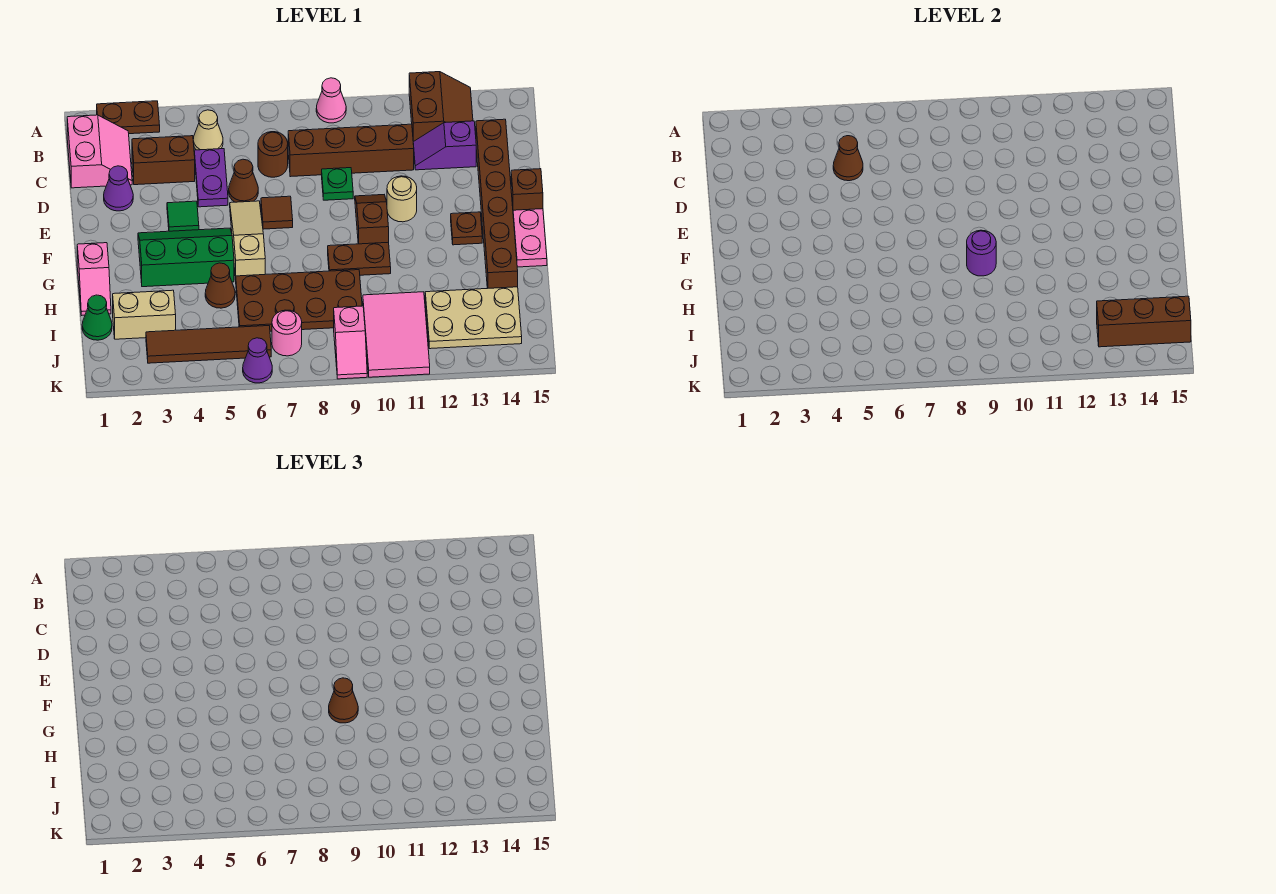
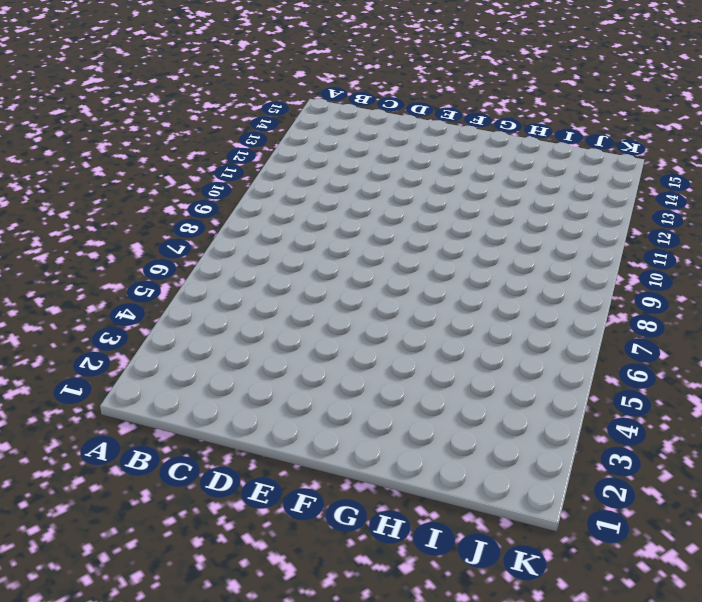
none -> brown plate A2:A3 level 1
none -> pink cone A9 level 1
none -> brown slope A12:B13 level 1 top 12
none -> pink slope B1:C2 level 1 top 1

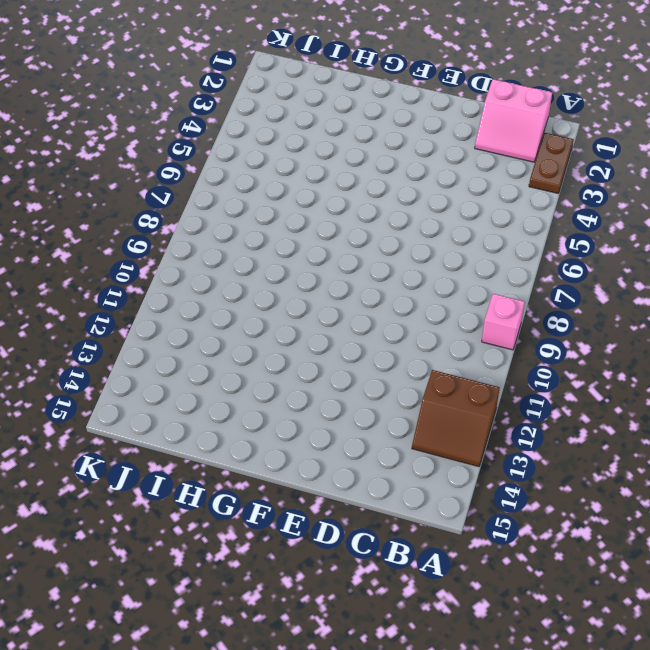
pink brick A9 level 1 -> pink cone A9 level 1
none -> tan cone B5 level 1
none -> brown brick C3:C4 level 1
none -> purple plate C5:D5 level 1
none -> brown round brick C7 level 1

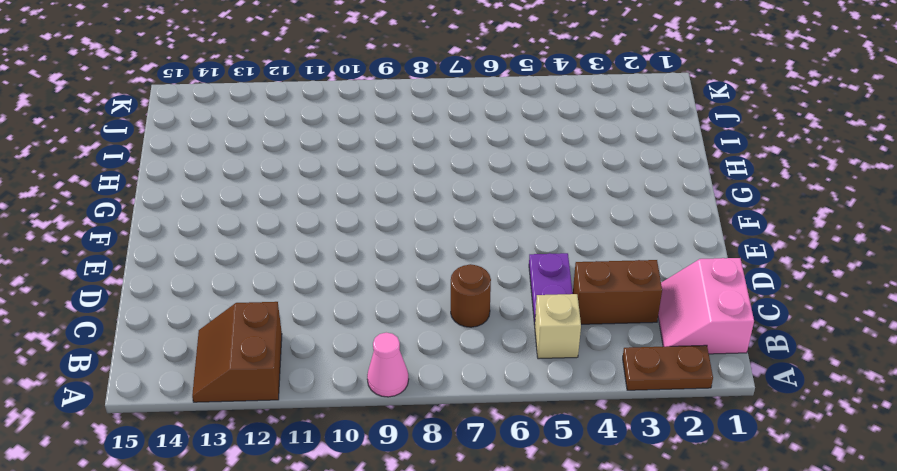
tan brick B5 level 1 -> tan cone B5 level 1
none -> brown brick C8:C11 level 1
none -> purple slope C12:C13 level 1 top 13
none -> brown brick C14:H14 level 1
none -> purple cone D2 level 1

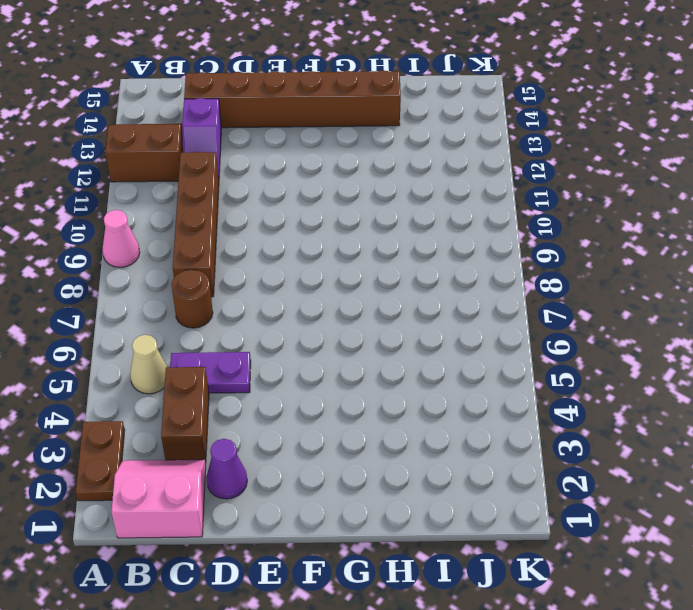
none -> brown cone D6 level 1
none -> green plate D9 level 1
none -> green tile E4 level 1
none -> tan slope E6:G6 level 1 top G

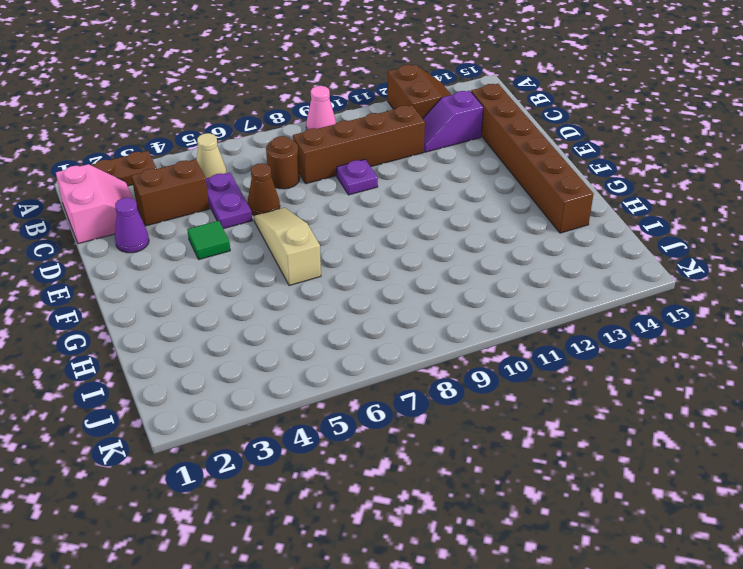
purple plate D9 level 1 -> green plate D9 level 1
none -> brown tile E7 level 1
none -> brown slope E10:F10 level 1 top F
none -> tan round brick E11 level 1
none -> brown brick E15 level 1

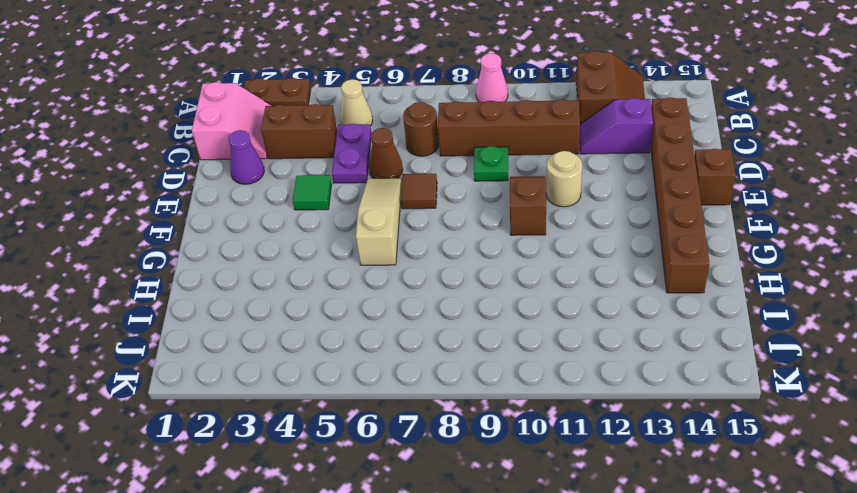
none -> green slope F3:G5 level 1 top G
none -> brown plate F13 level 1
none -> pink plate F15:G15 level 1
none -> pink slope G1:H1 level 1 top G

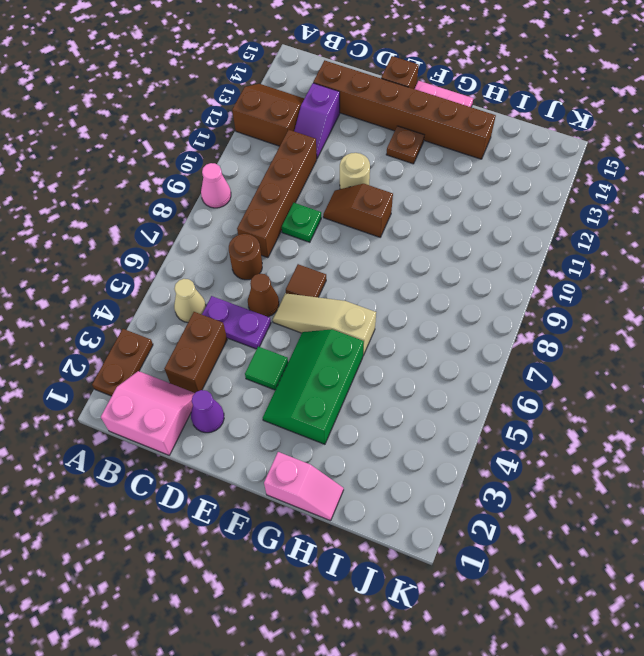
none -> brown plate G9:G10 level 1
none -> brown cone H5 level 1
none -> brown plate H6:I9 level 1
none -> green cone I1 level 1

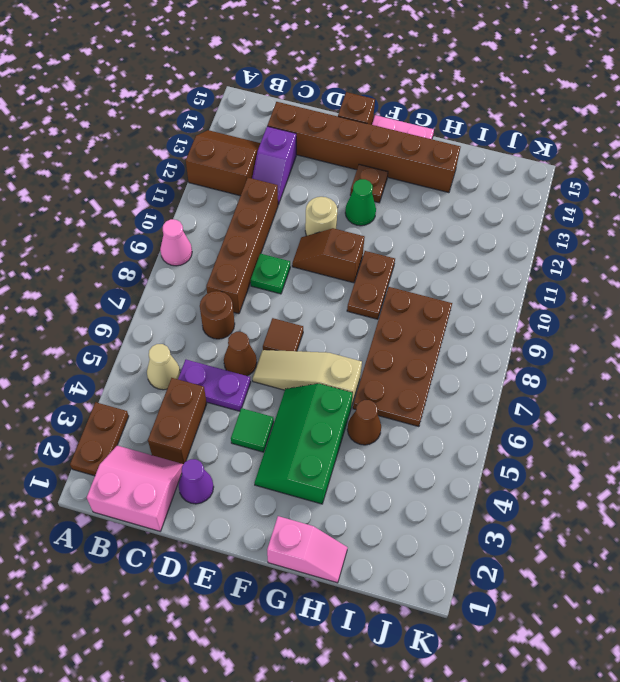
green cone F12 level 1 -> green cone I1 level 1
none -> tan brick I2:I3 level 1
none -> pink tile I10:K11 level 1
none -> tan plate I12:J14 level 1
none -> brown tile J3:J6 level 1

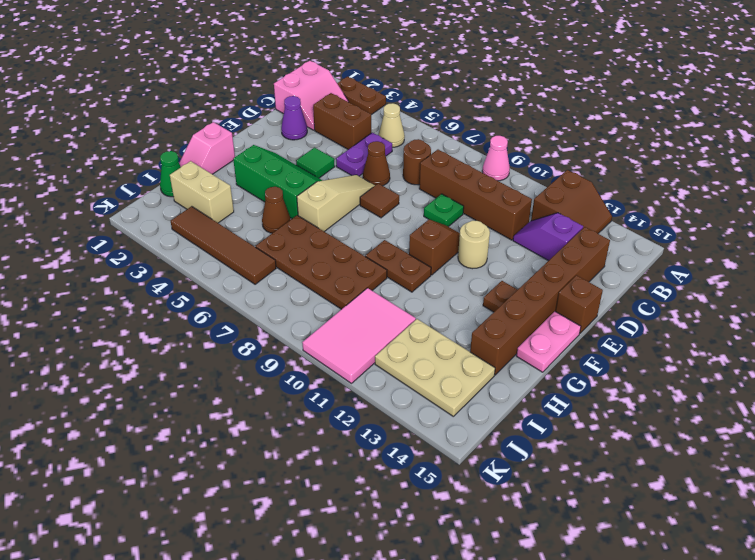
none -> pink round brick J7 level 1
none -> pink slope J9:K9 level 1 top J
none -> purple cone K6 level 1
none -> brown cone C5 level 2

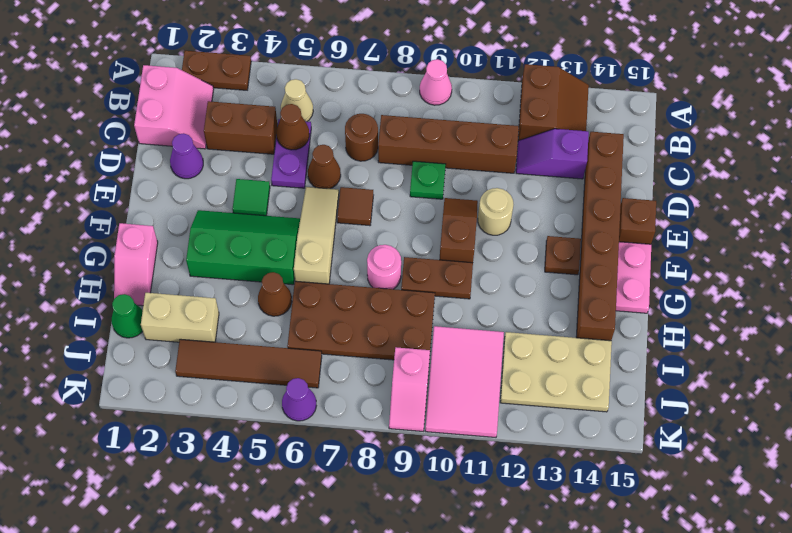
pink round brick G8 level 1 -> pink round brick J7 level 1
none -> purple round brick G9 level 2
none -> brown brick J13:J15 level 2
none -> brown cone G9 level 3

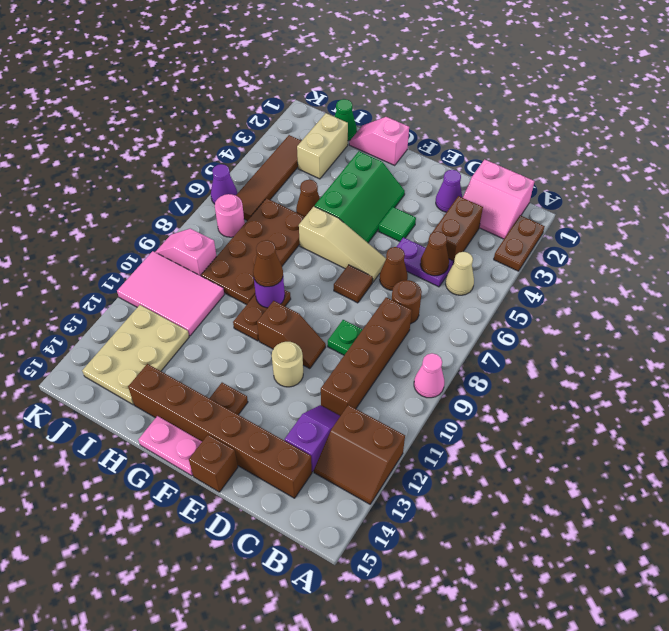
none -> brown brick J13:J15 level 2

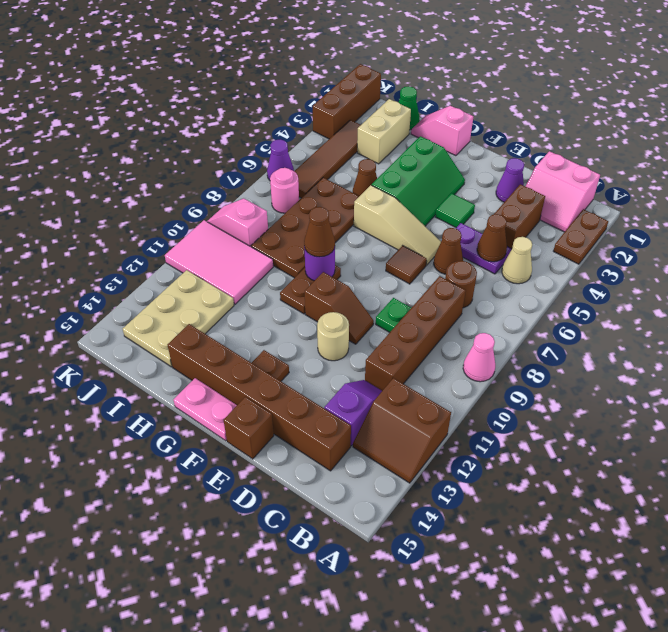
brown brick K1:K3 level 1 -> brown brick J13:J15 level 2

